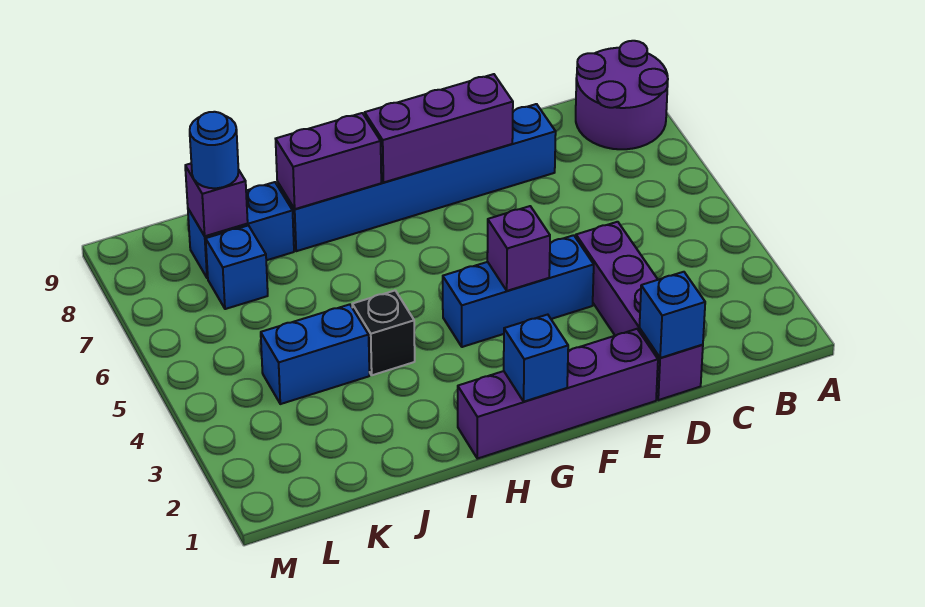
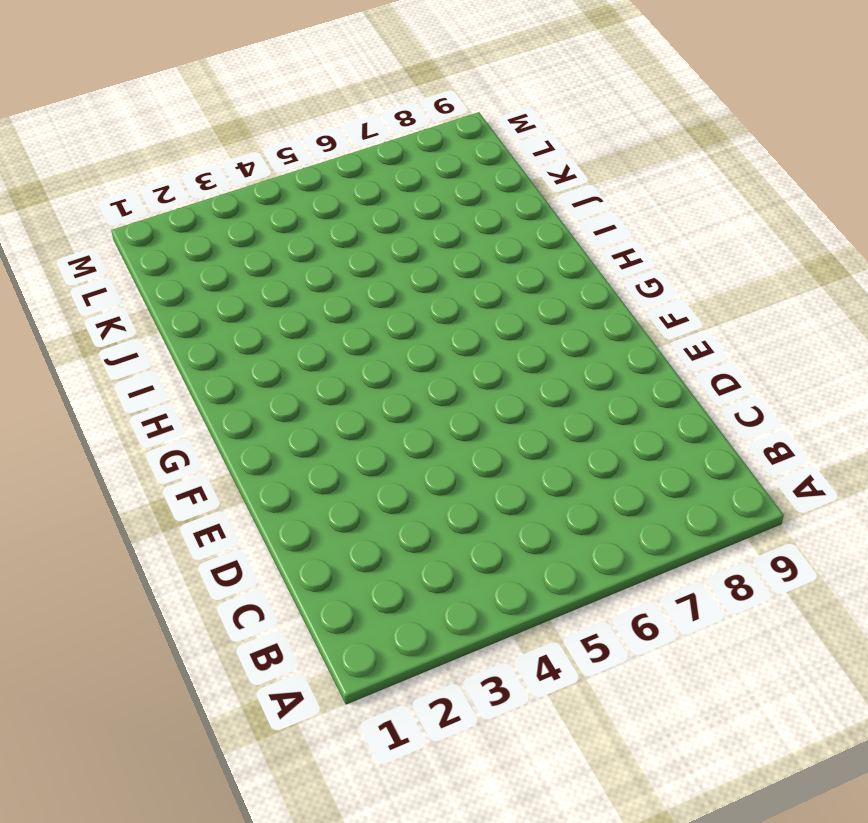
none -> purple round brick A8:B9 level 1
none -> purple brick D1:D4 level 1
none -> blue brick D8:I8 level 1

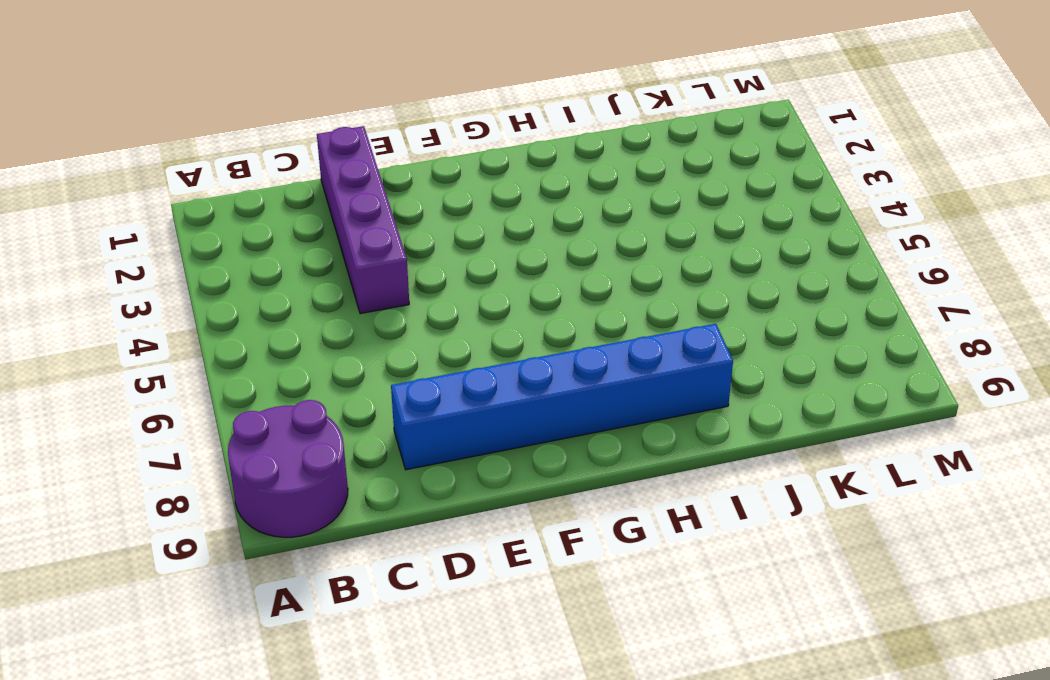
none -> purple brick E1:H1 level 1
none -> blue brick E4:G4 level 1
none -> black brick I4 level 1

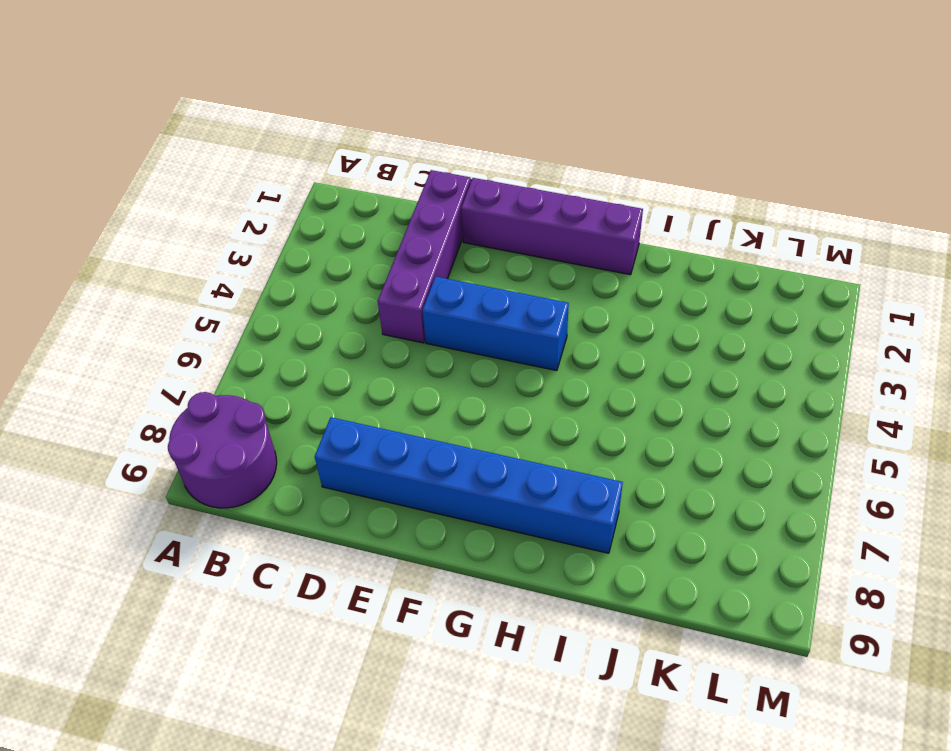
none -> black brick I4 level 1
none -> blue brick J4:K4 level 1
none -> blue brick J8:K8 level 1

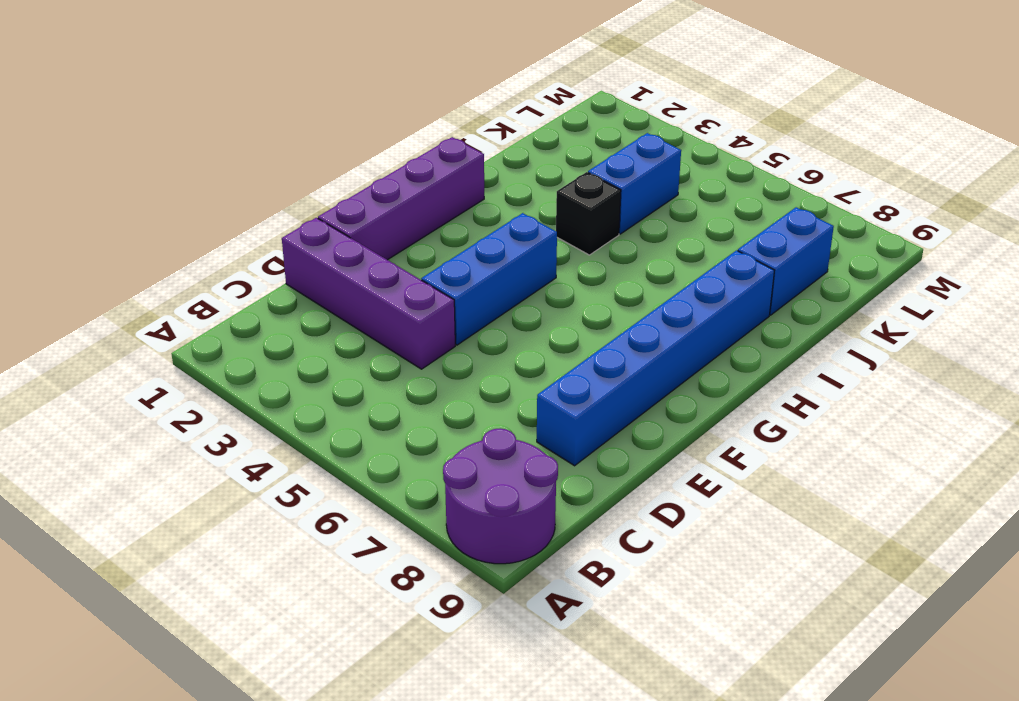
none -> blue brick K7 level 1
none -> blue brick D1 level 2
none -> purple brick E8:G8 level 2

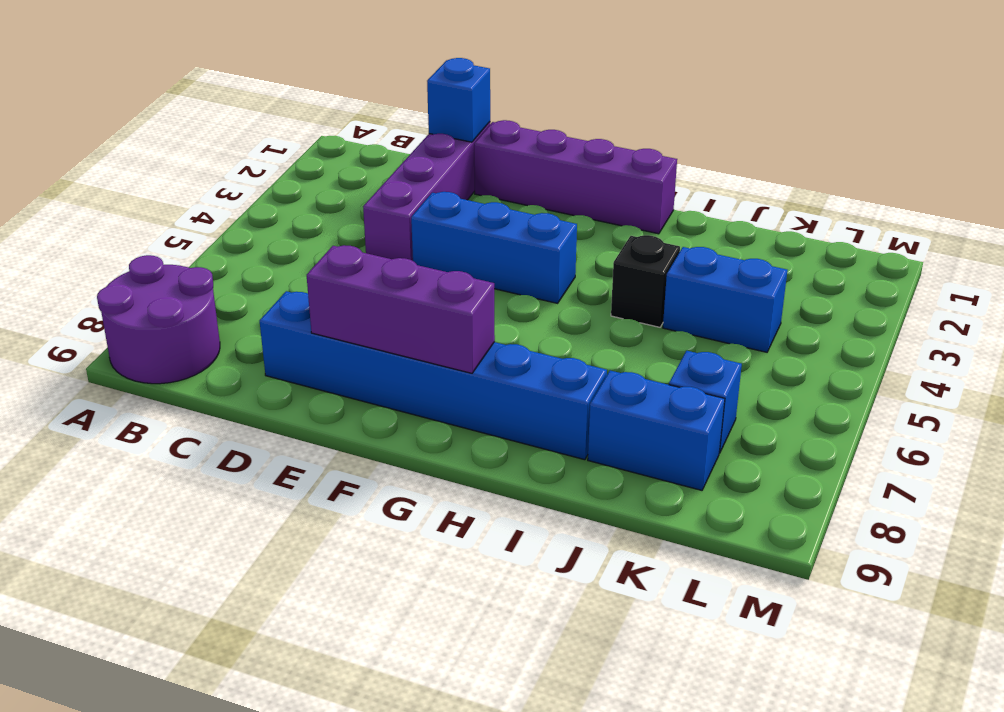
none -> purple brick F4 level 2
none -> blue brick G1 level 2
none -> purple brick H8:I8 level 2

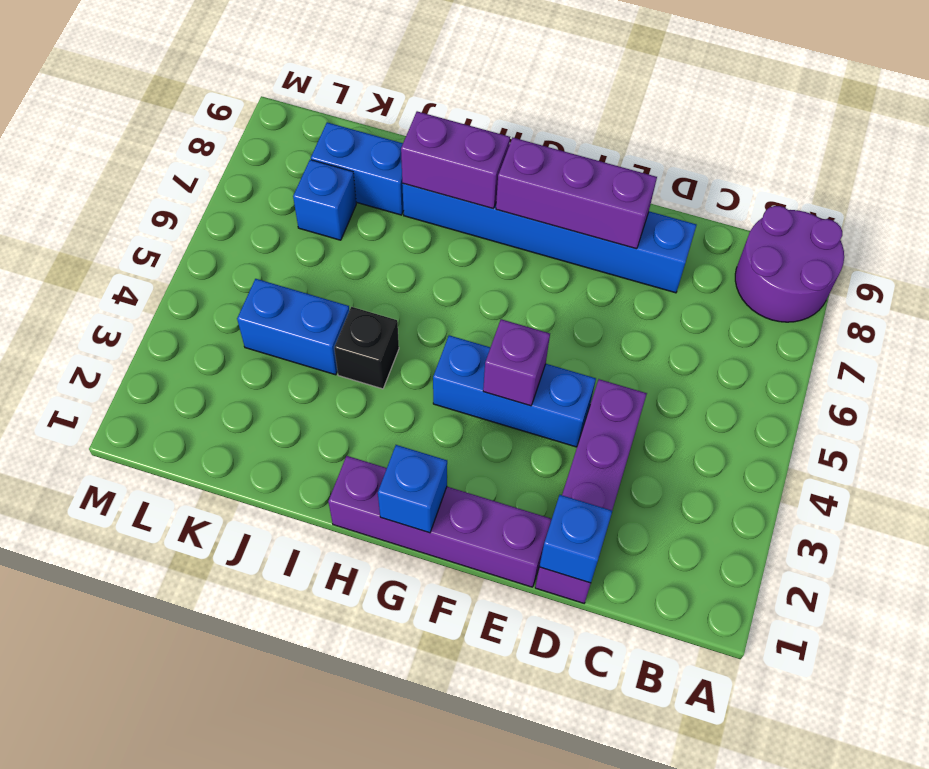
none -> purple brick K8 level 2
none -> blue round brick K8 level 3

